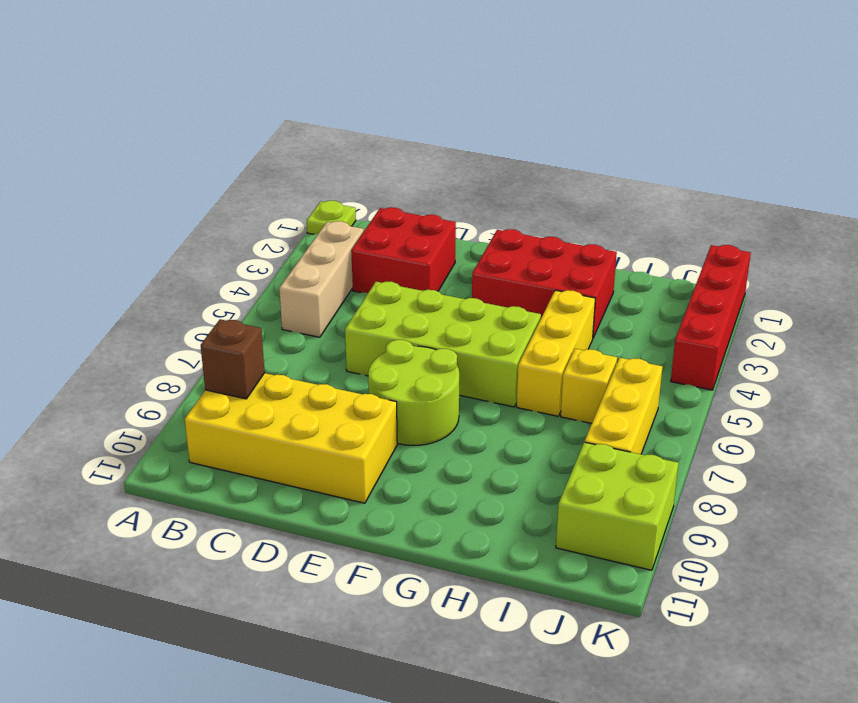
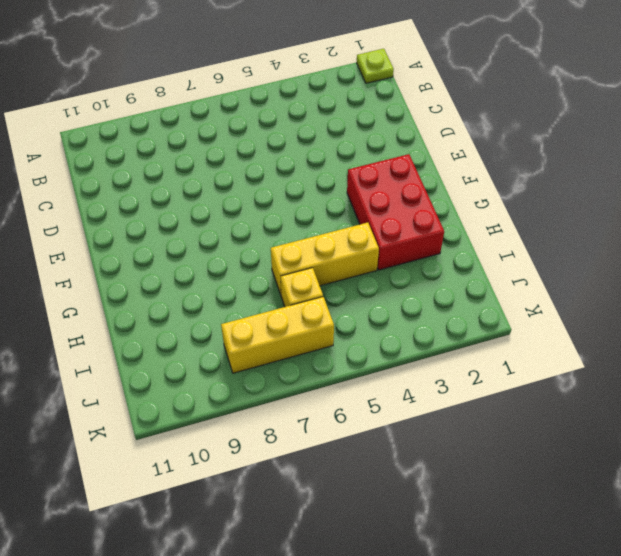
none -> tan brick B3:B5 level 1
none -> yellow brick B9:E10 level 1
none -> red brick C2:D3 level 1

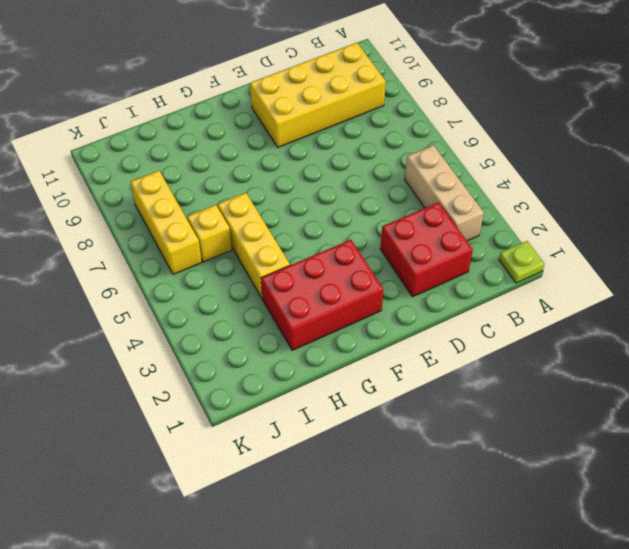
none -> lime brick D5:G6 level 1
none -> lime round brick E7:F8 level 1
none -> lime brick J9:K10 level 1

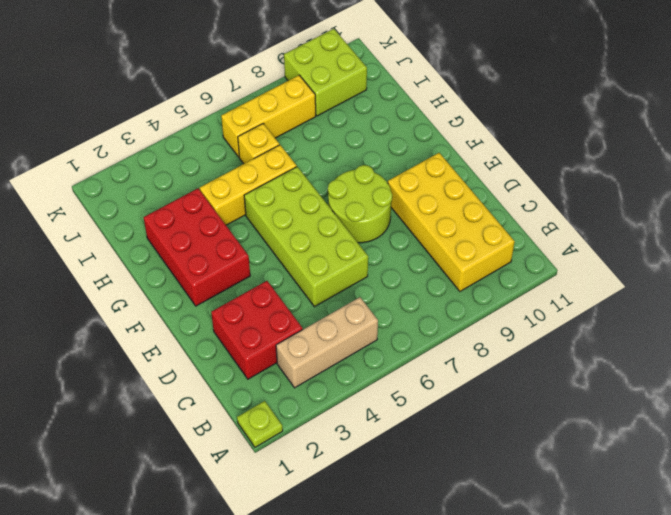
none -> red brick K1:K4 level 1
none -> brown brick B9 level 2

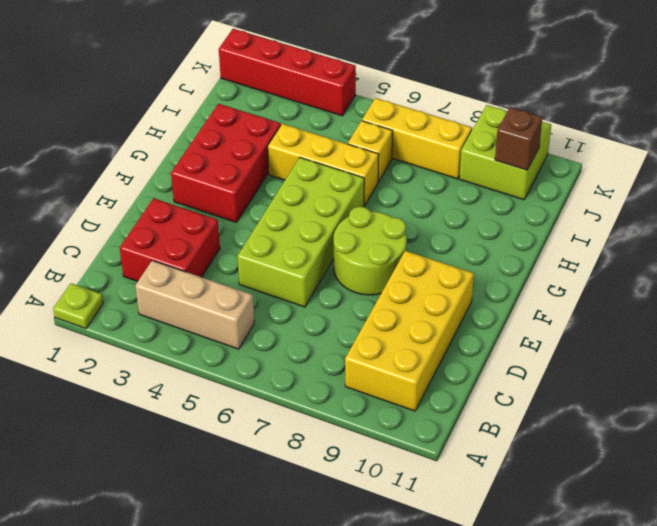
brown brick J10 level 2 -> brown brick B9 level 2

